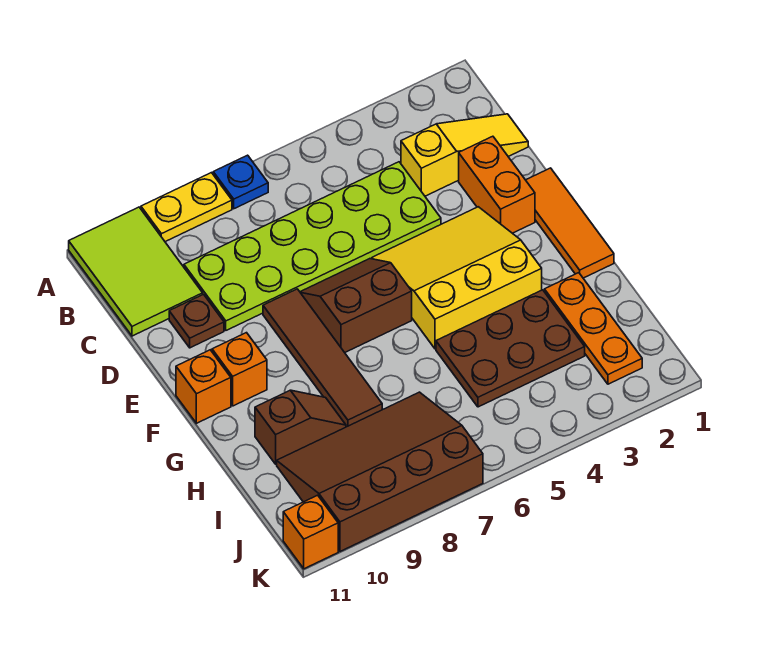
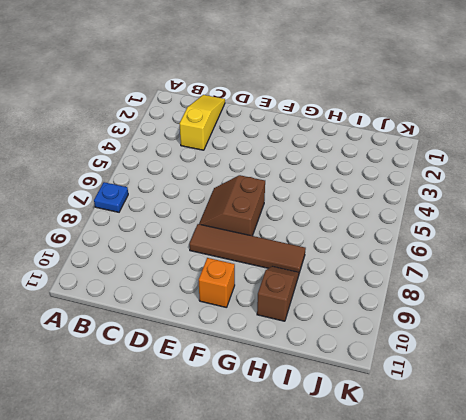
none -> yellow plate A8:A9 level 1
none -> lime tile A10:C11 level 1
none -> lime plate C4:D9 level 1

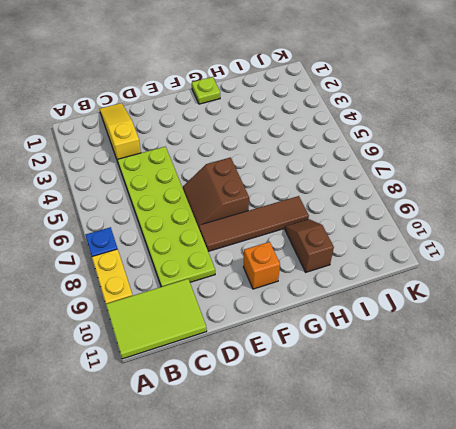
lime plate G1 level 1 -> orange tile E1:G1 level 1
none -> orange brick D2:E2 level 1
none -> brown plate D10 level 1
none -> yellow slope E3:G5 level 1 top G

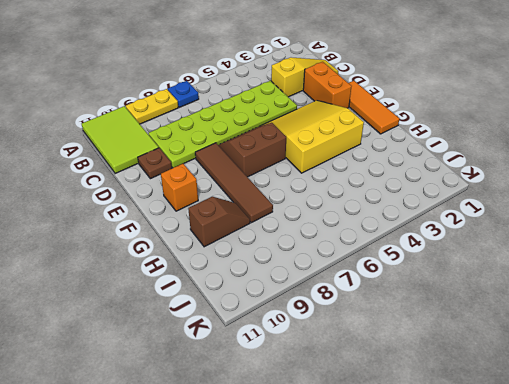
none -> orange brick F11 level 1
none -> orange plate H2:J2 level 1
none -> brown plate H3:I5 level 1

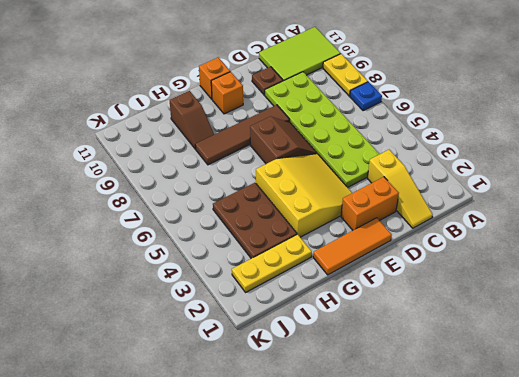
yellow plate H2:J2 level 1 -> orange plate H2:J2 level 1
none -> brown slope I7:K10 level 1 top K
none -> orange brick K11 level 1

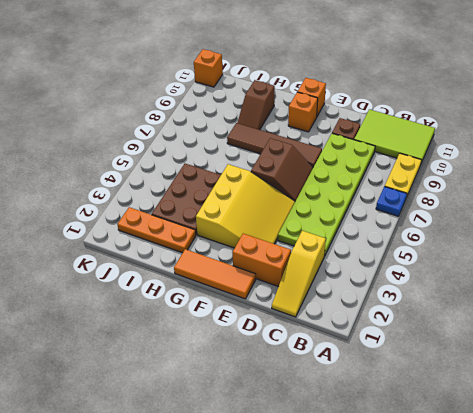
none -> brown slope I7:K10 level 1 top K

